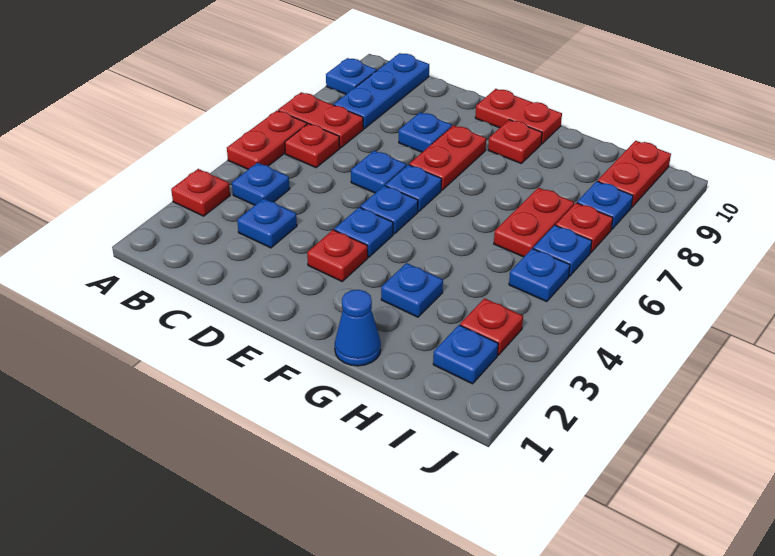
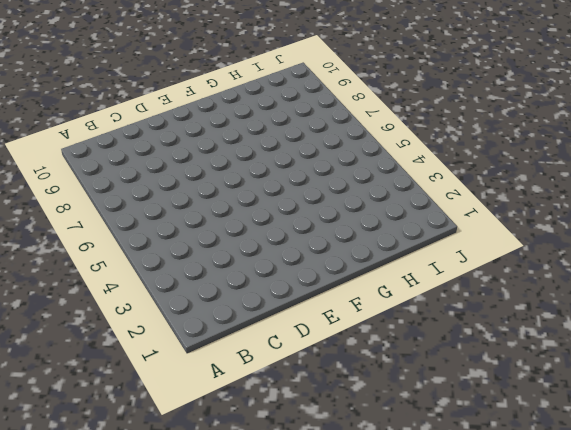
none -> red plate A3 level 1
none -> red plate A5:A6 level 1
none -> red plate A7:B7 level 1

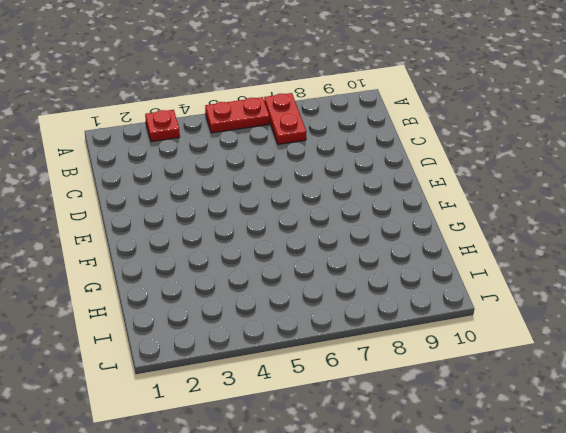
none -> blue plate A9 level 1
none -> blue plate B4 level 1
none -> red plate B6 level 1

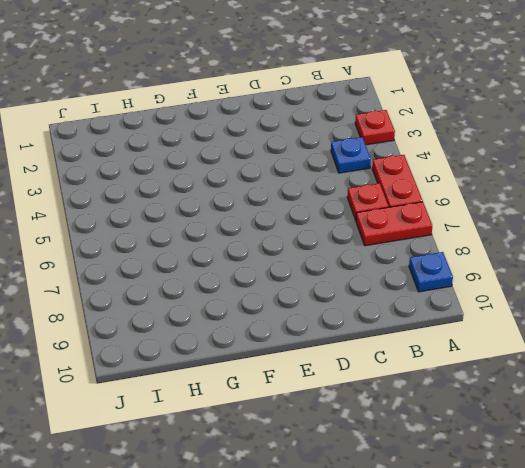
none -> blue plate B8:B10 level 1
none -> blue plate C3 level 1
none -> blue plate D6 level 1

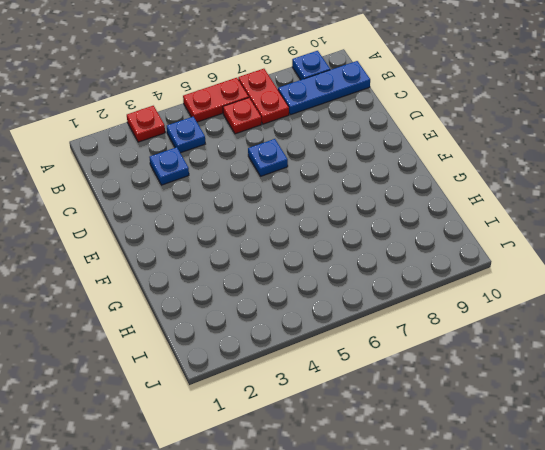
none -> blue plate D8 level 1
none -> red plate E3 level 1
none -> blue plate E4 level 1

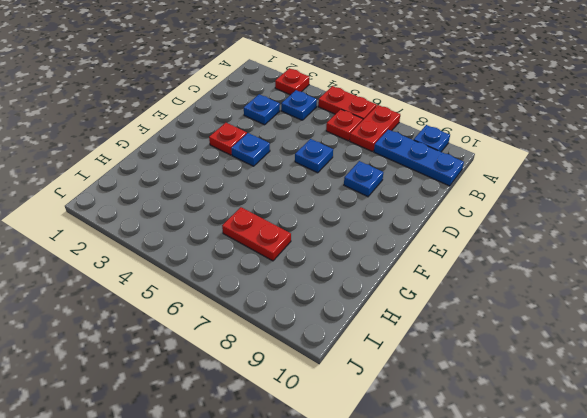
none -> blue plate E5 level 1
none -> blue plate E6 level 1
none -> red plate E7:E8 level 1

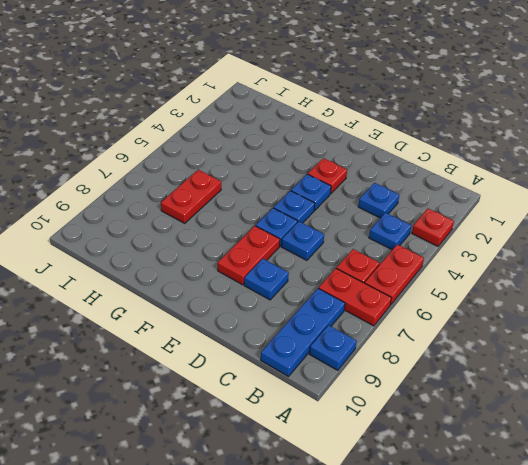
none -> red plate E10:F10 level 1
none -> red plate F9 level 1
none -> blue cone G1 level 1

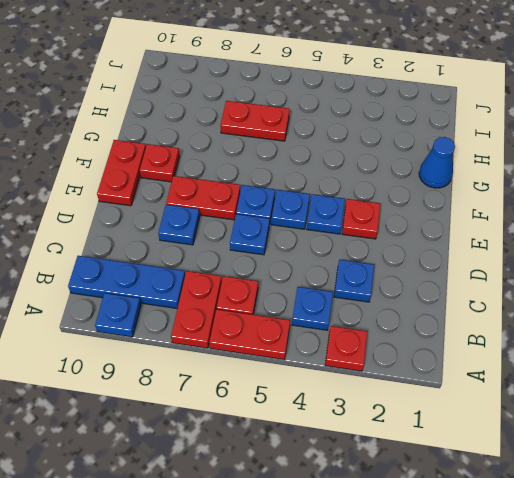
none -> blue plate G3 level 1
none -> blue plate I2 level 1
none -> red plate I3 level 1

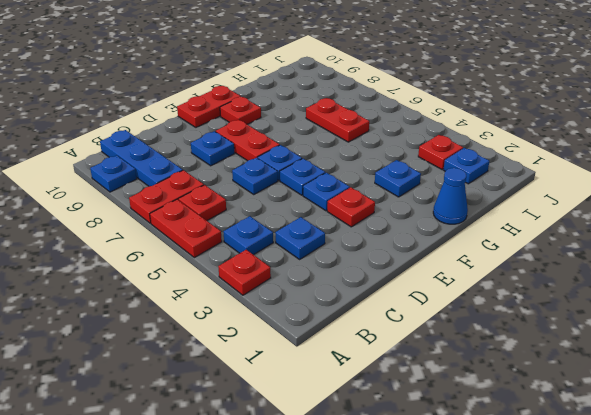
none -> blue plate I5 level 1
none -> blue plate I6 level 1
none -> red plate I7 level 1

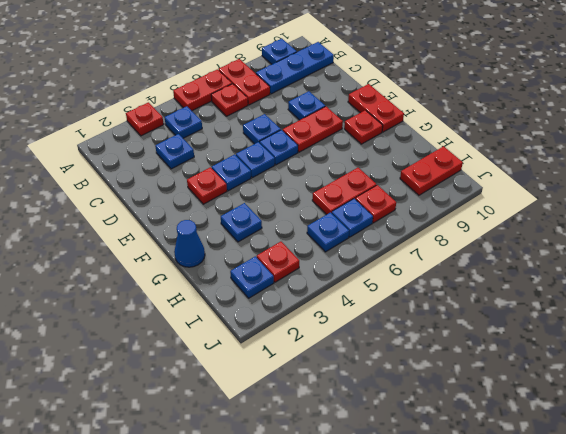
none -> blue plate I8 level 1

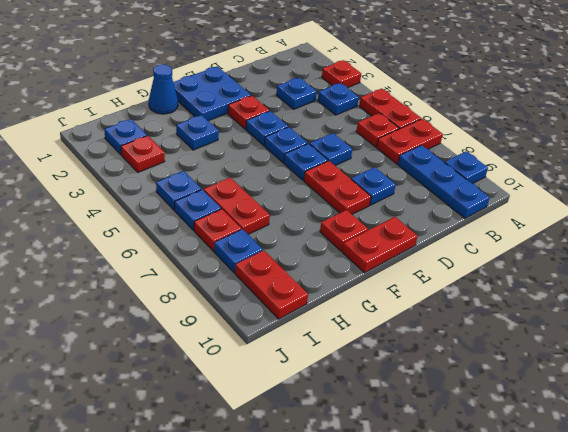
blue plate E1:F2 level 1 -> none

